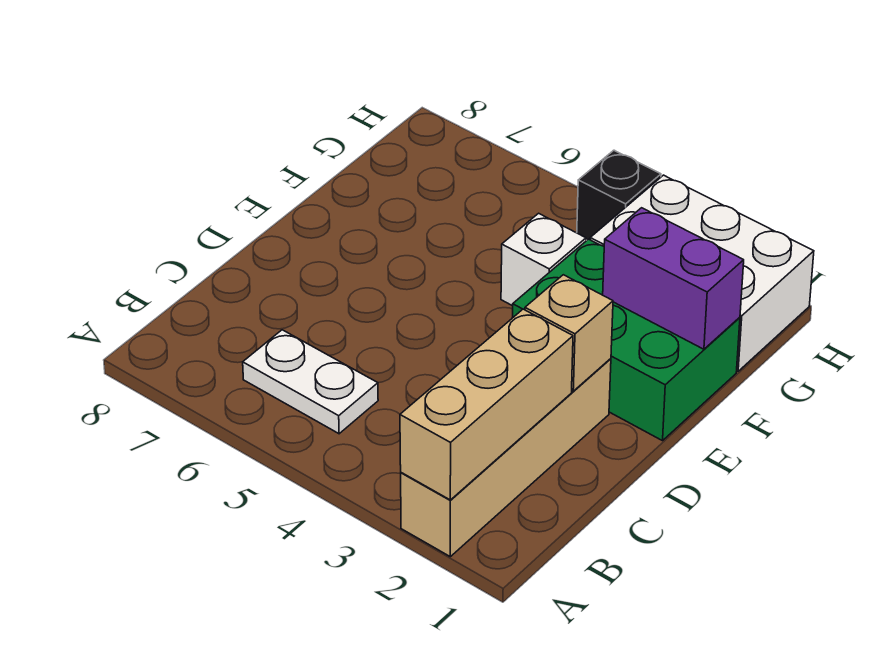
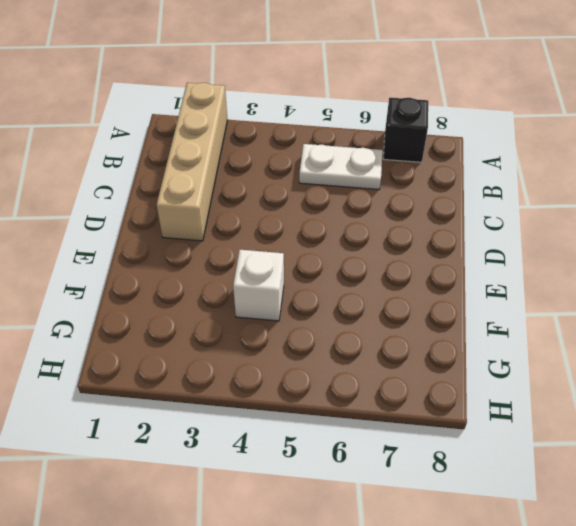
black brick A7 level 1 -> black brick H4 level 1
none -> green brick E1:F3 level 1
none -> white brick G1:H3 level 1

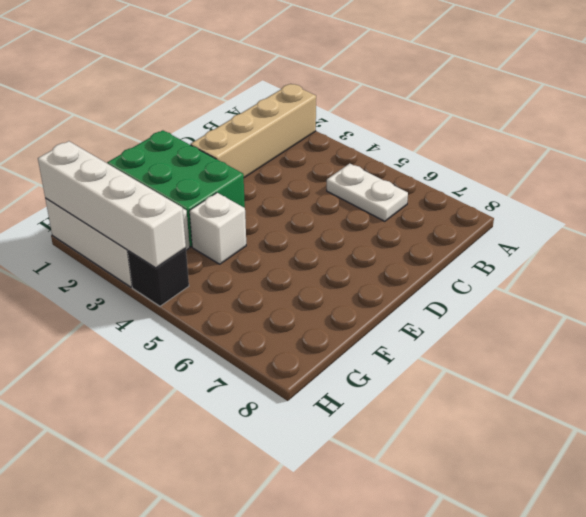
white brick H1:H4 level 2 -> none
none -> tan brick A2:C2 level 2
none -> tan brick D2 level 2

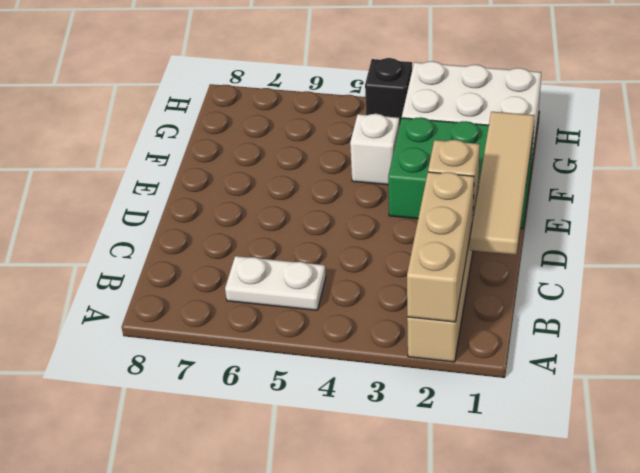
tan tile C1:F1 level 2 -> purple brick F1:F2 level 2

